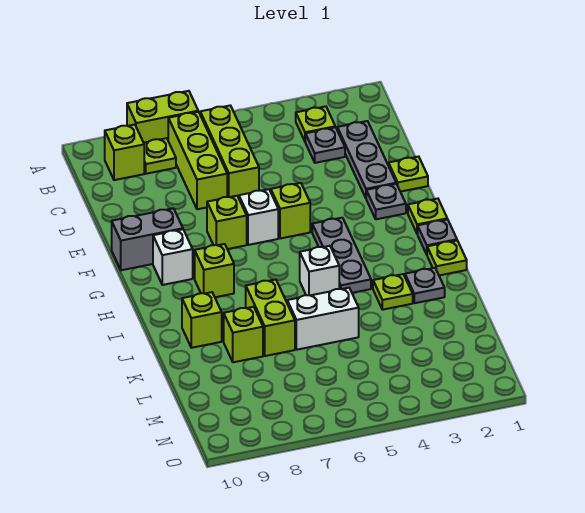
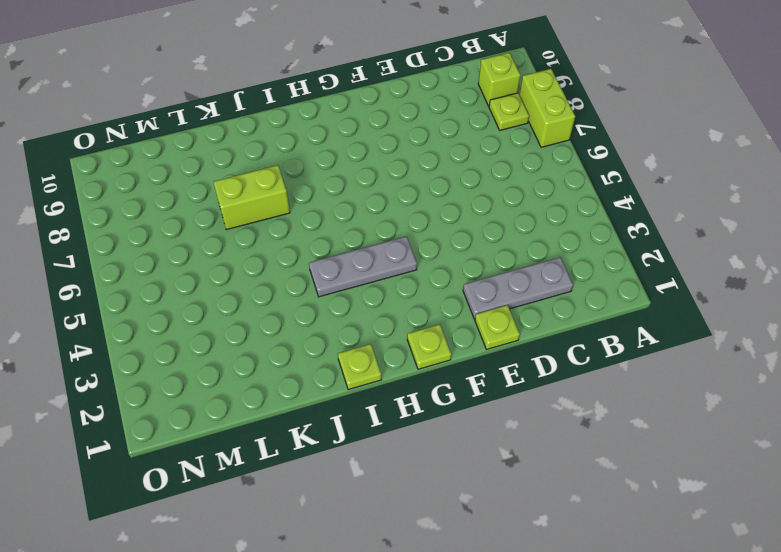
none -> lime plate B3 level 1
none -> lime brick B6:D6 level 1
none -> lime brick B7:D7 level 1

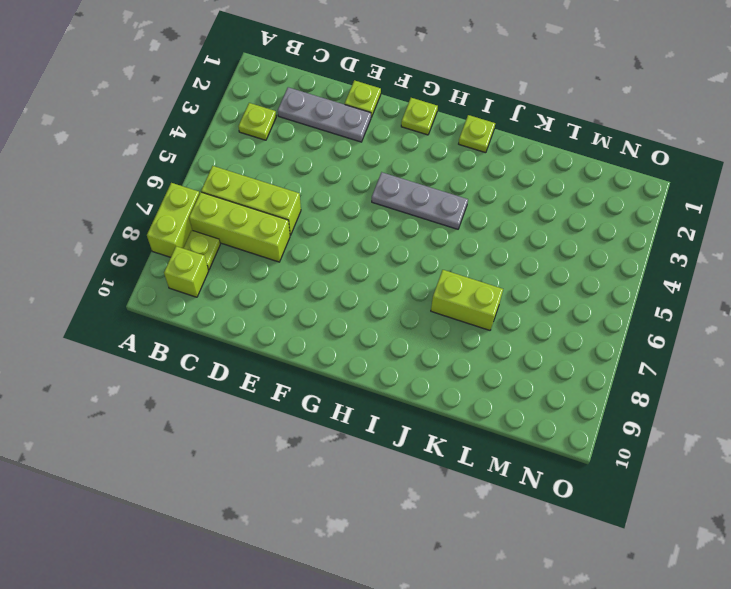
none -> grey plate C3 level 1
none -> grey plate F2 level 1
none -> lime brick F5 level 1

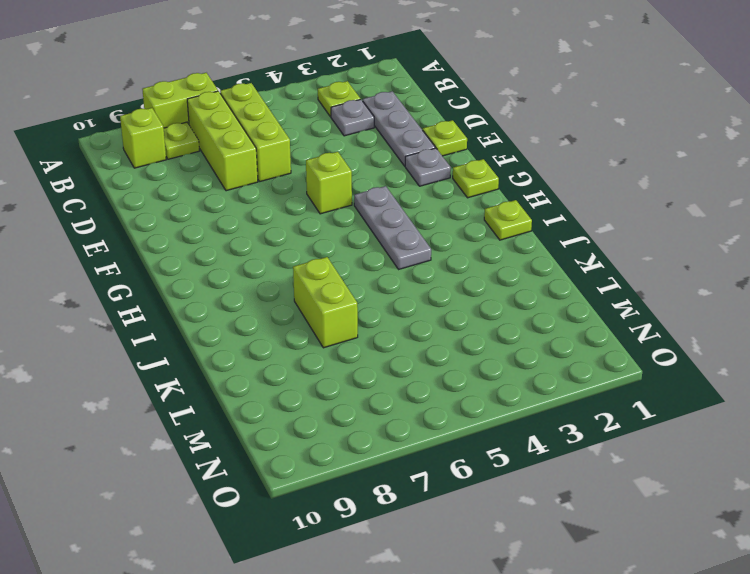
none -> white brick F6 level 1
none -> lime brick F7 level 1
none -> grey brick F9:F10 level 1

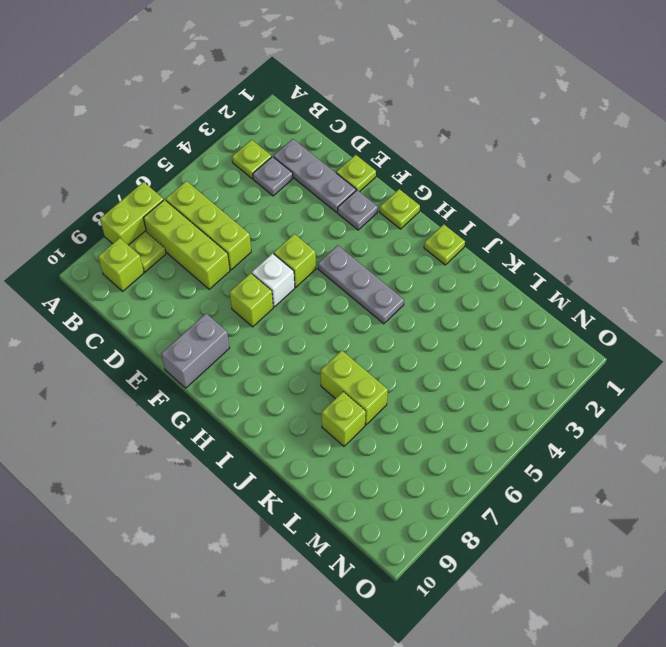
none -> white brick G9 level 1
none -> grey plate H1 level 1
none -> lime brick H8 level 1

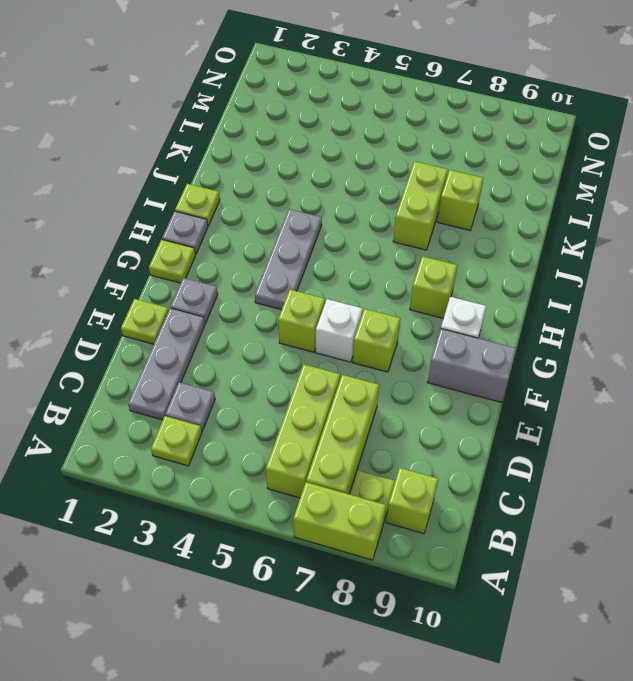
none -> white brick I5 level 1
none -> grey plate J2 level 1
none -> lime plate J3 level 1

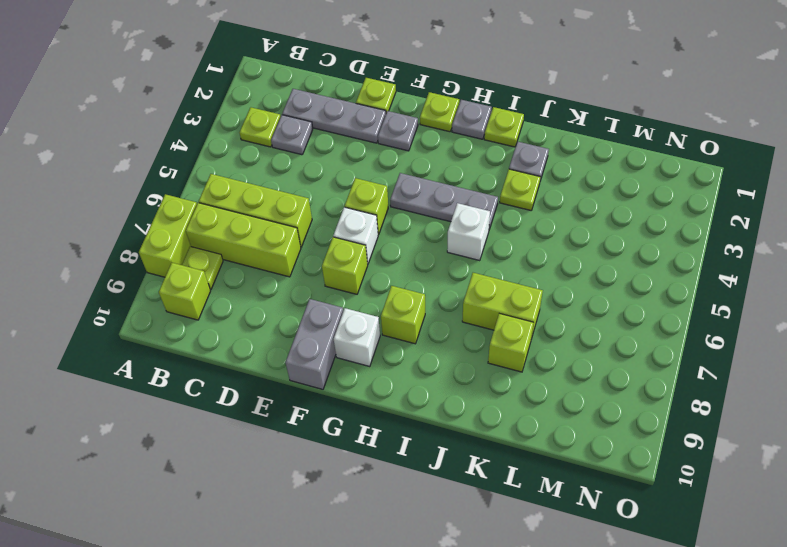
none -> lime brick J9 level 1
none -> white brick K5:K6 level 1

